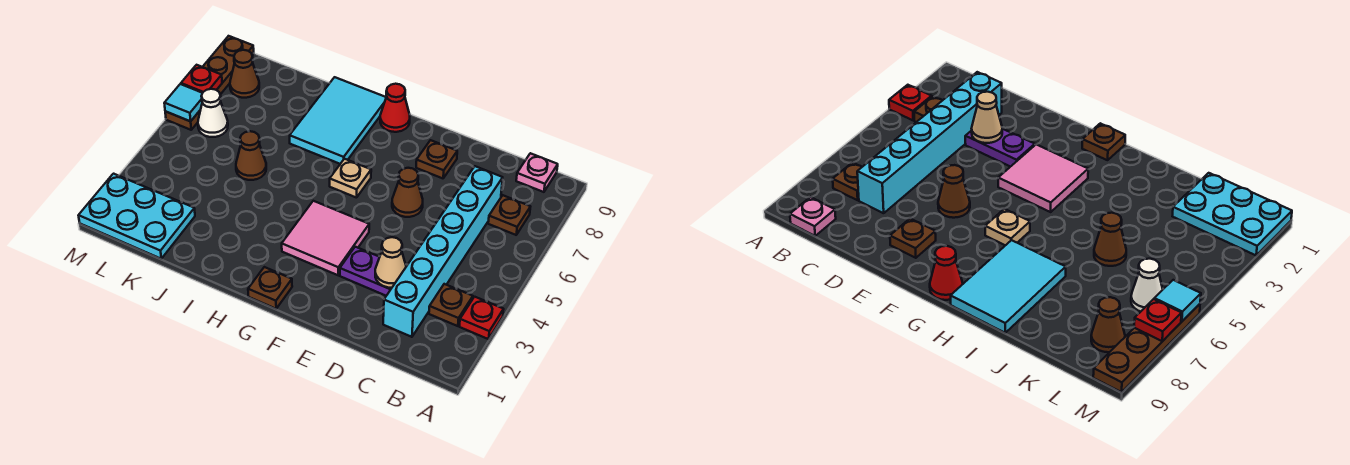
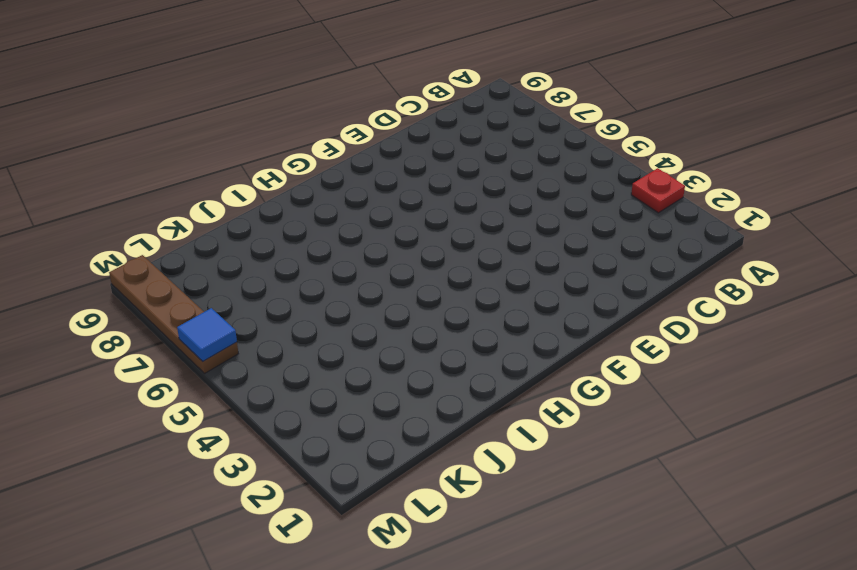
blue tile M6 level 2 -> cyan tile M6 level 2
none -> brown plate B3 level 1
none -> brown plate B7 level 1
none -> pink plate B9 level 1

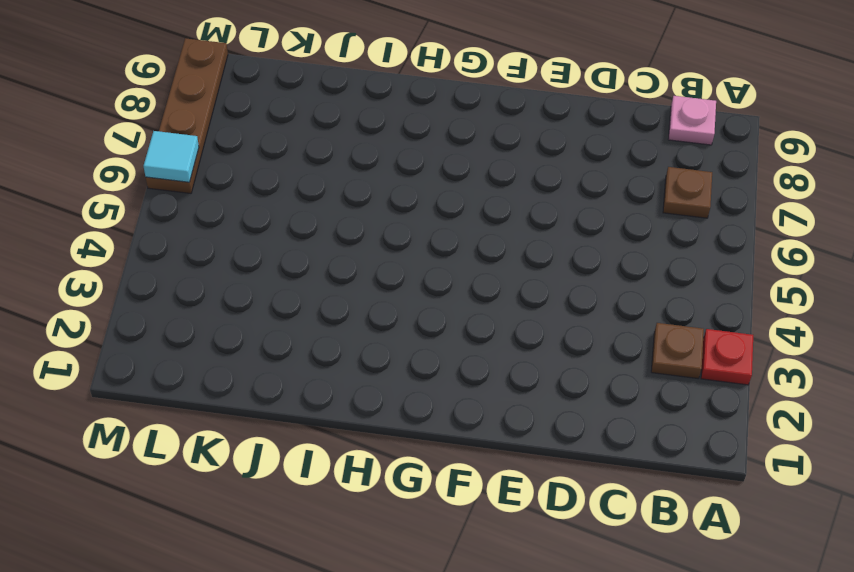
none -> cyan brick C2:C7 level 1
none -> purple plate D3:E3 level 1
none -> brown cone E6 level 1

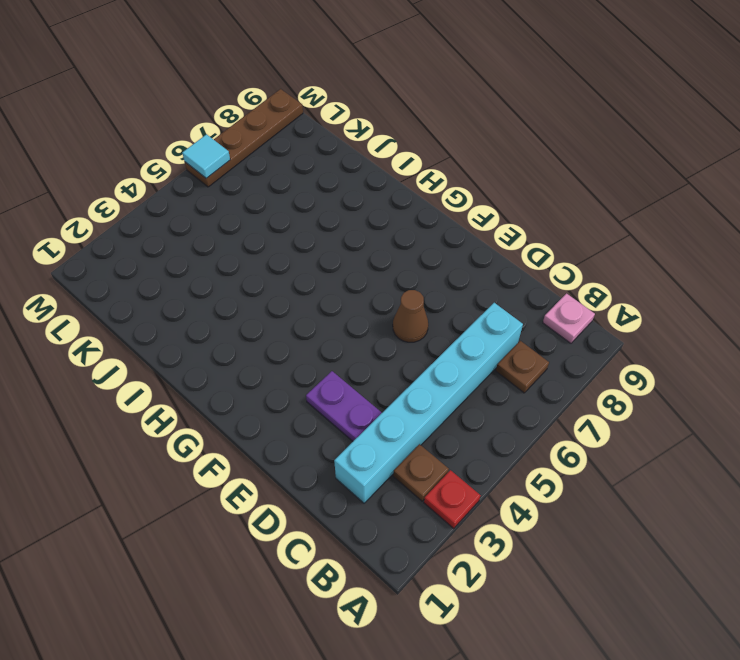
none -> brown plate E8 level 1
none -> pink tile F3:G4 level 1
none -> brown plate G1 level 1

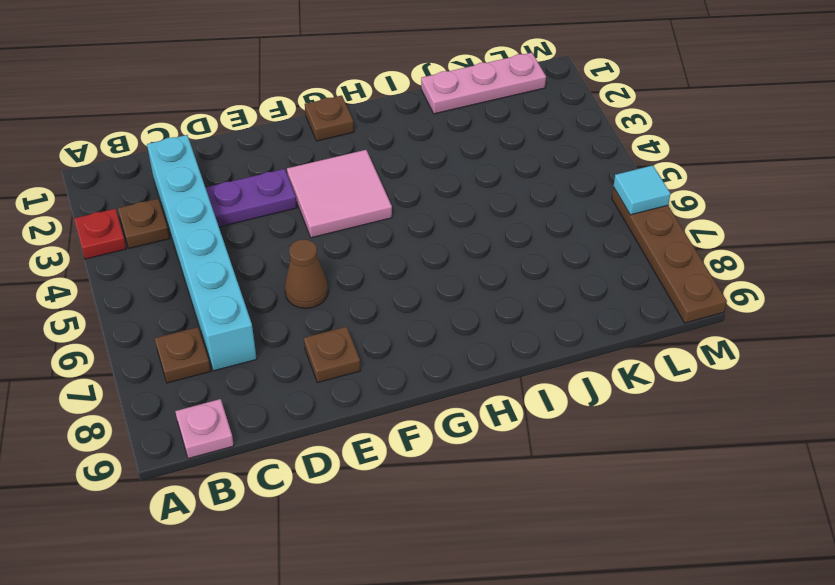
pink plate J1:L1 level 1 -> cyan plate K1:M2 level 1
none -> tan plate G6 level 1
none -> red cone G9 level 1
none -> cyan tile H7:I9 level 1

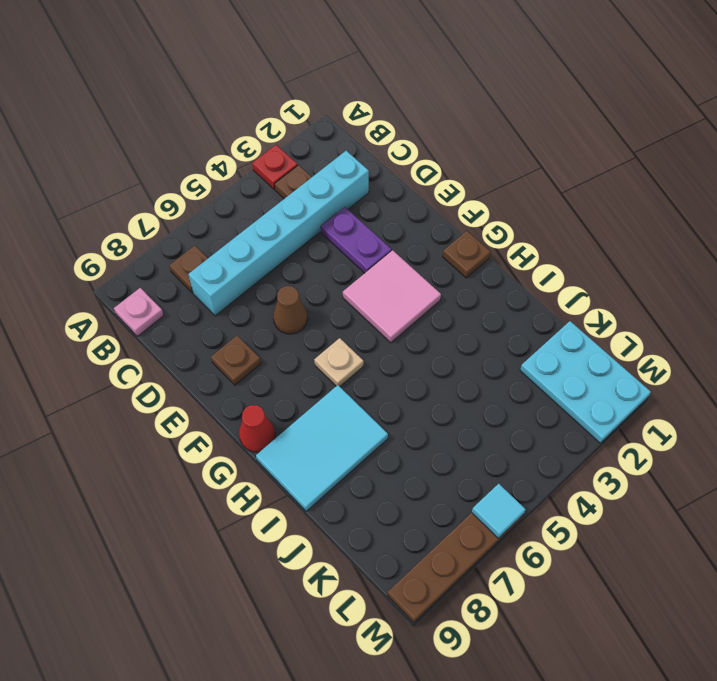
none -> brown cone J5 level 1
none -> white cone L6 level 1
none -> brown cone L8 level 1

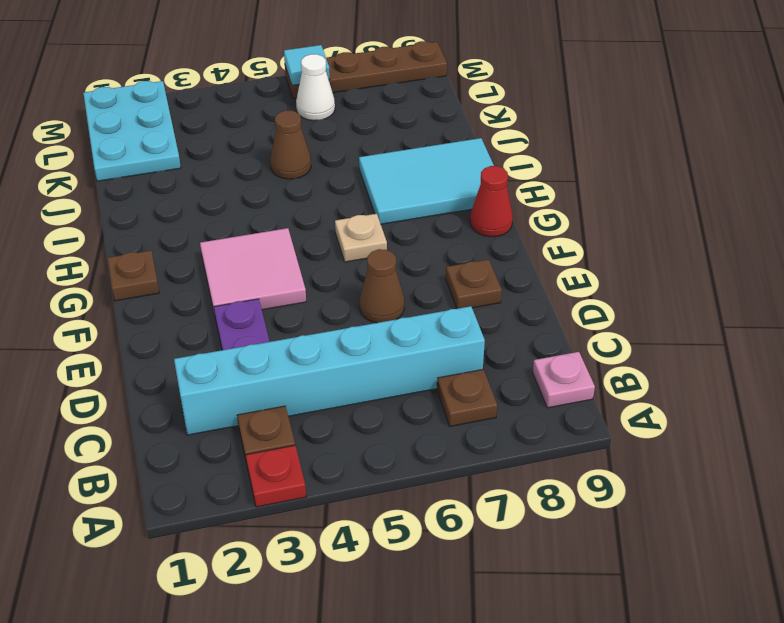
none -> brown cone L8 level 1
none -> tan cone D3 level 2
none -> red plate M7 level 2

